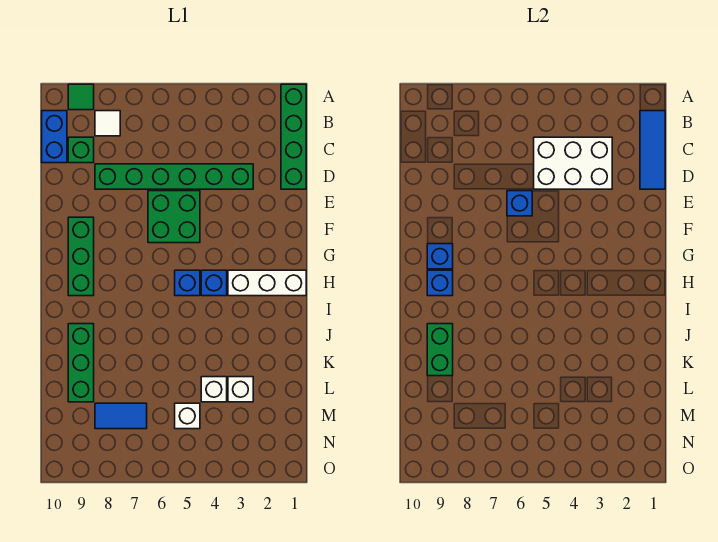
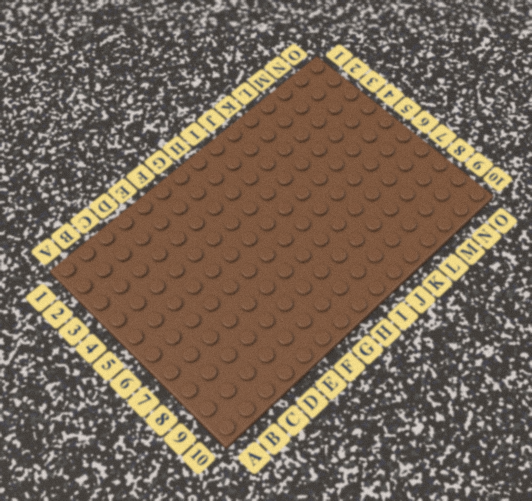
none -> green brick A1:D1 level 1
none -> green tile A9 level 1
none -> white tile B8 level 1

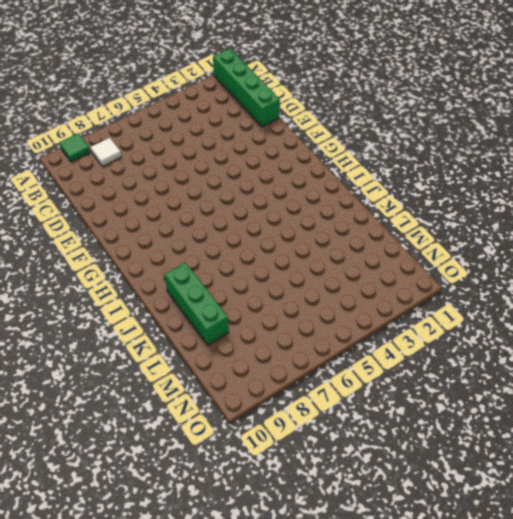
none -> blue brick B10:C10 level 1
none -> green brick C9 level 1
none -> green brick D3:D8 level 1

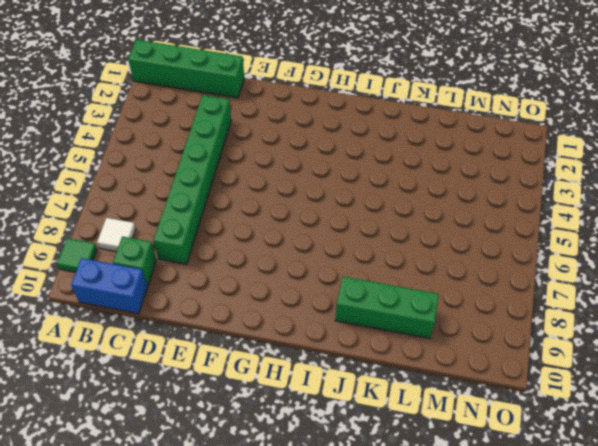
none -> green brick E5:F6 level 1
none -> green brick F9:H9 level 1
none -> white brick H1:H3 level 1

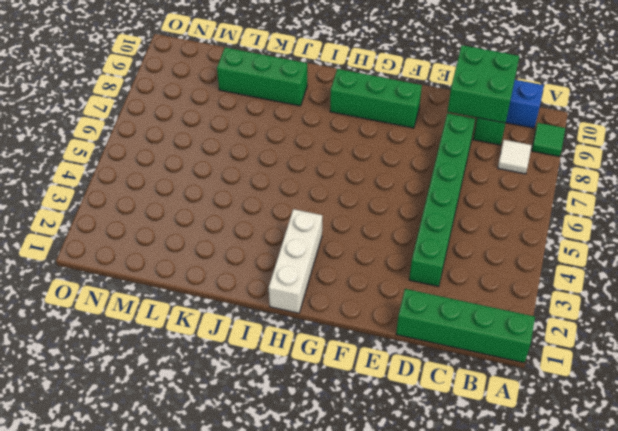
green brick C9:D10 level 2 -> green brick E5:F6 level 1
none -> blue brick H4 level 1
none -> blue brick H5 level 1
none -> white brick L3 level 1

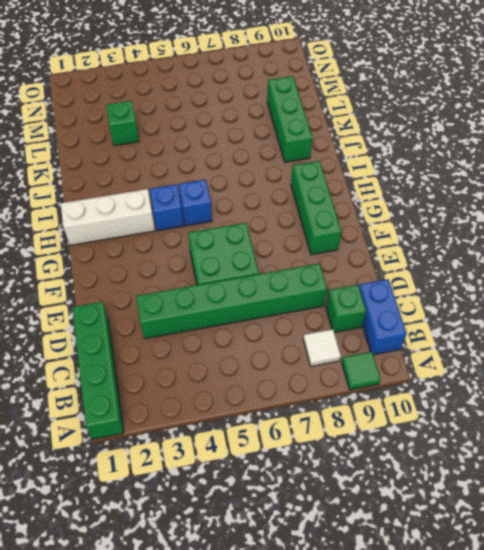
green brick L3 level 1 -> white brick L3 level 1
none -> white brick L4 level 1
none -> white brick M5 level 1
none -> blue tile M7:M8 level 1

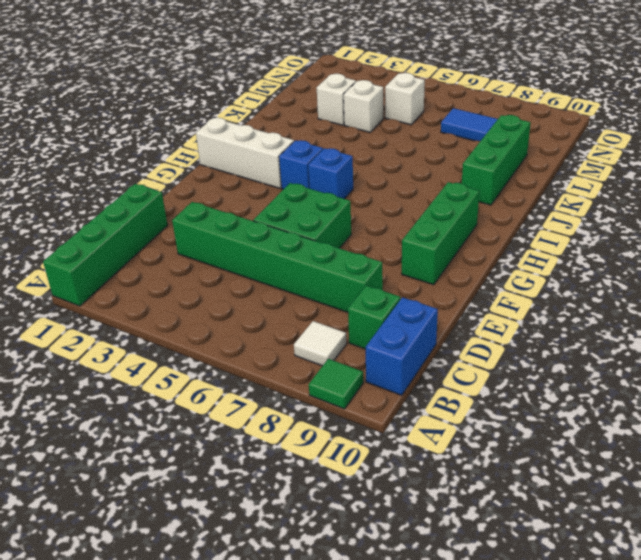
none -> blue tile B1:D1 level 2
none -> white brick C3:D5 level 2
none -> blue brick E6 level 2

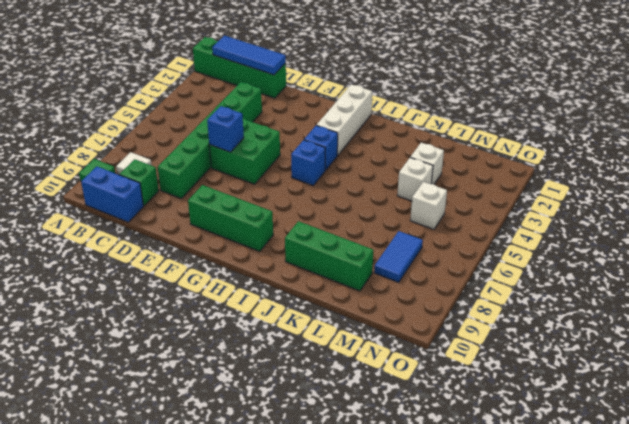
none -> white brick C3:D5 level 2
none -> blue brick G9 level 2
none -> blue brick H9 level 2

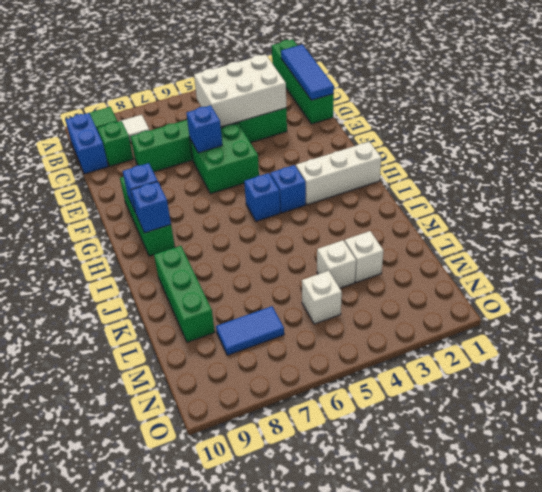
none -> green brick J9:K9 level 2

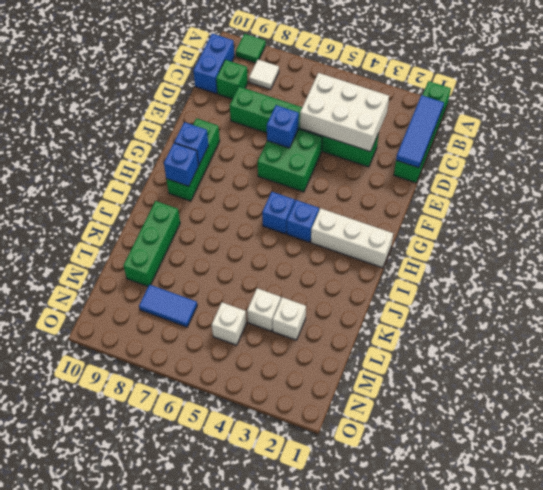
none -> green brick J9:K9 level 2

